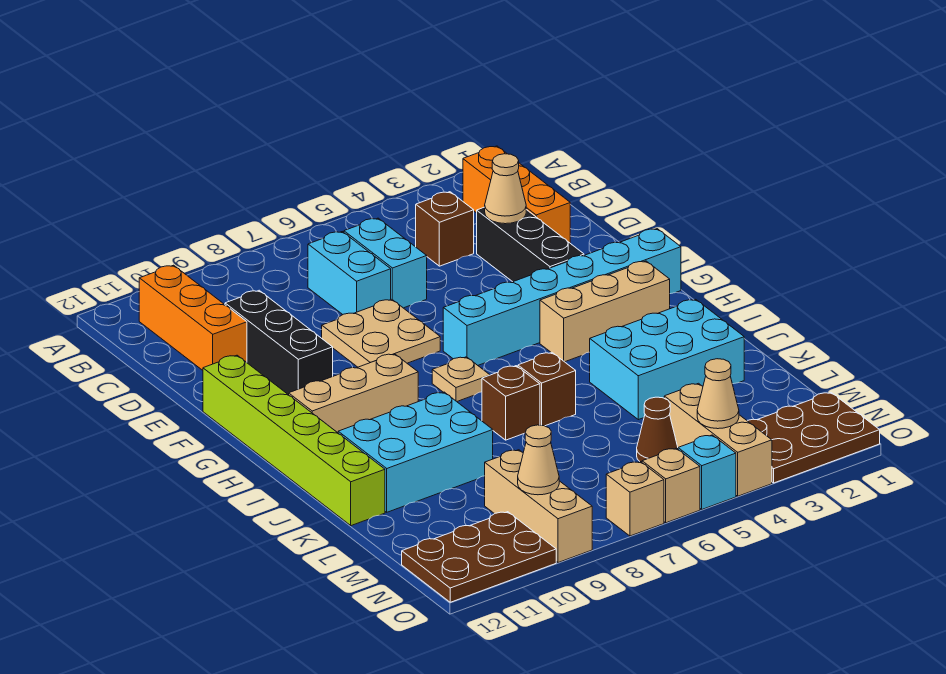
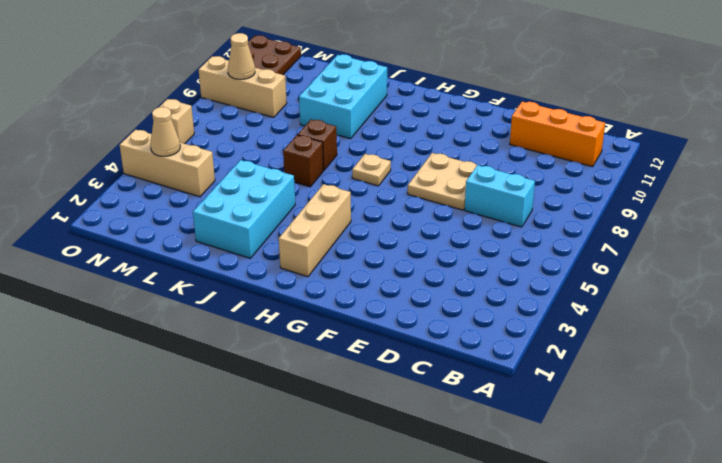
none -> orange brick B2:D2 level 1
none -> brown brick C4 level 1
none -> cyan brick C6:D6 level 1

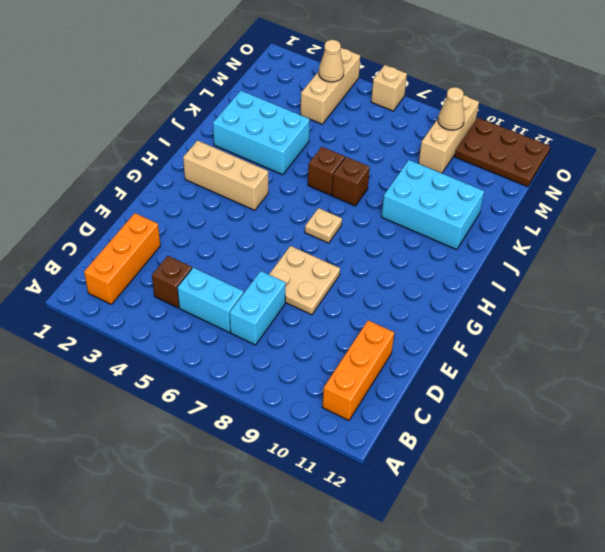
cyan brick C5:C6 level 1 -> cyan brick C6:D6 level 1
none -> black brick D3:F3 level 1
none -> black brick D10:F10 level 1
none -> lime brick F12:K12 level 1

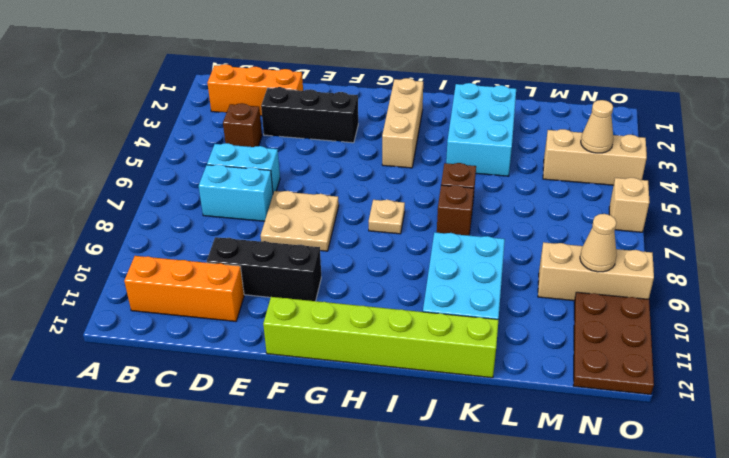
none -> cyan brick G1:G6 level 1
none -> tan brick H9:H11 level 1
none -> brown cone M5 level 1

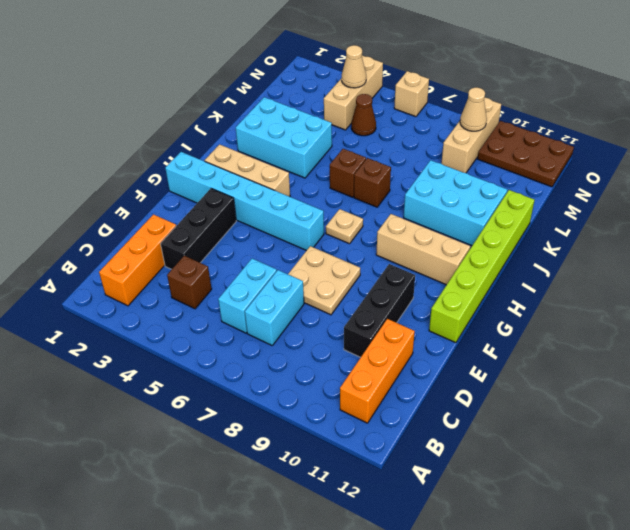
none -> brown plate N1:O3 level 1
none -> cyan brick O5 level 1
none -> tan brick O7 level 1

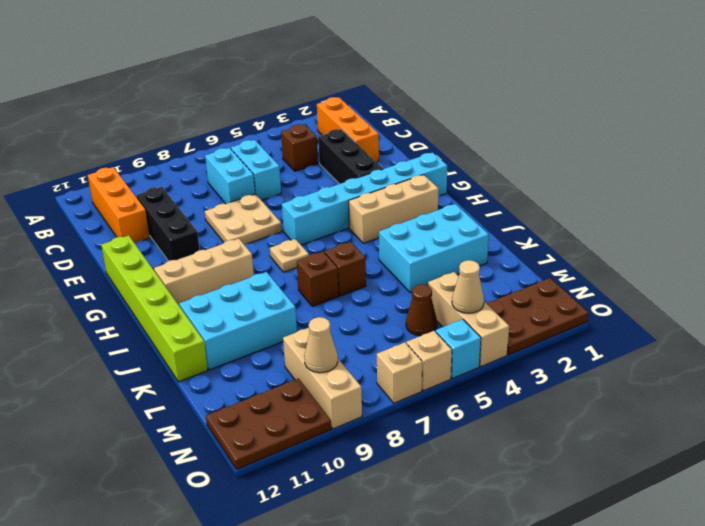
none -> tan cone D3 level 2

